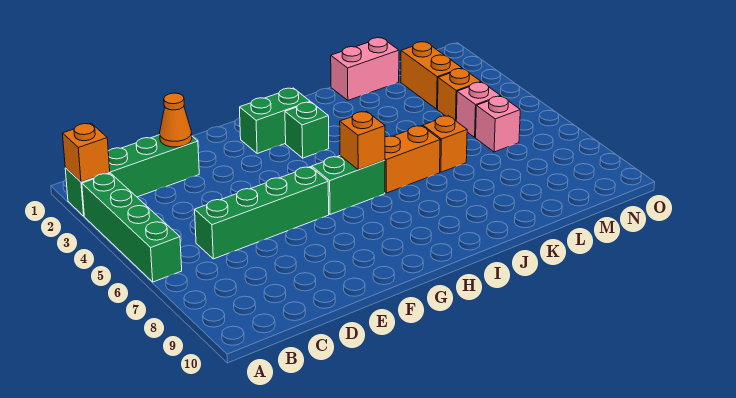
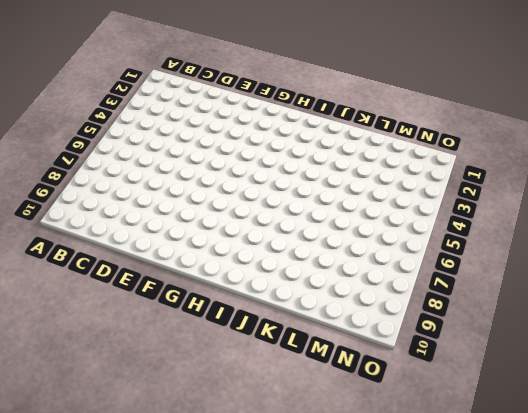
none -> green brick A2:D2 level 1
none -> green brick A3:A6 level 1
none -> green brick C6:F6 level 1

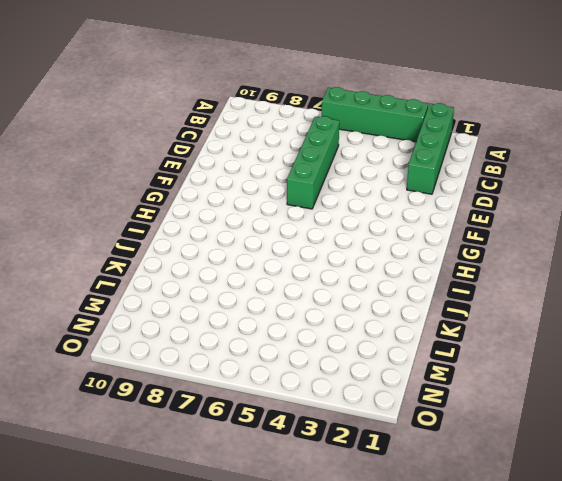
none -> green brick G2:H2 level 1
none -> green brick G6:H6 level 1
none -> green brick H3 level 1

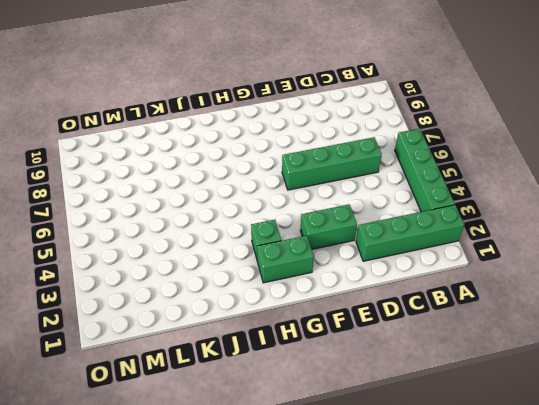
green brick E3:F3 level 1 -> green brick G6:H6 level 1
none -> orange brick I6:J6 level 1
none -> pink brick K1:L1 level 1
none -> orange brick K6 level 1

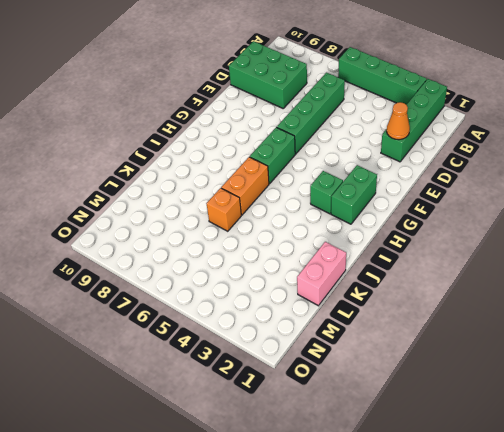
green brick C8:D10 level 1 -> none
none -> orange brick M2:M3 level 1
none -> orange brick M4 level 1
none -> pink brick M5 level 1

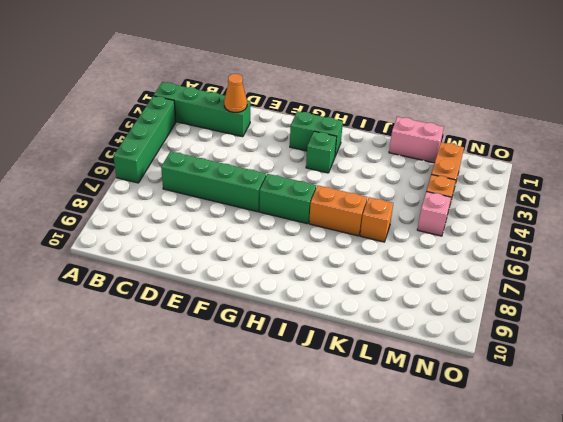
none -> pink brick M6 level 1
none -> orange brick A2 level 2
none -> orange brick H6 level 2

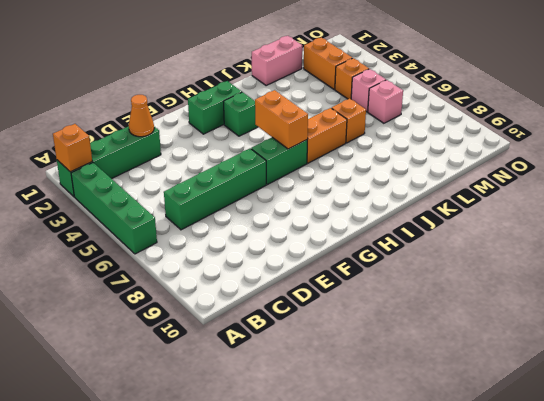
orange brick H5:H6 level 2 -> orange brick H6 level 2

